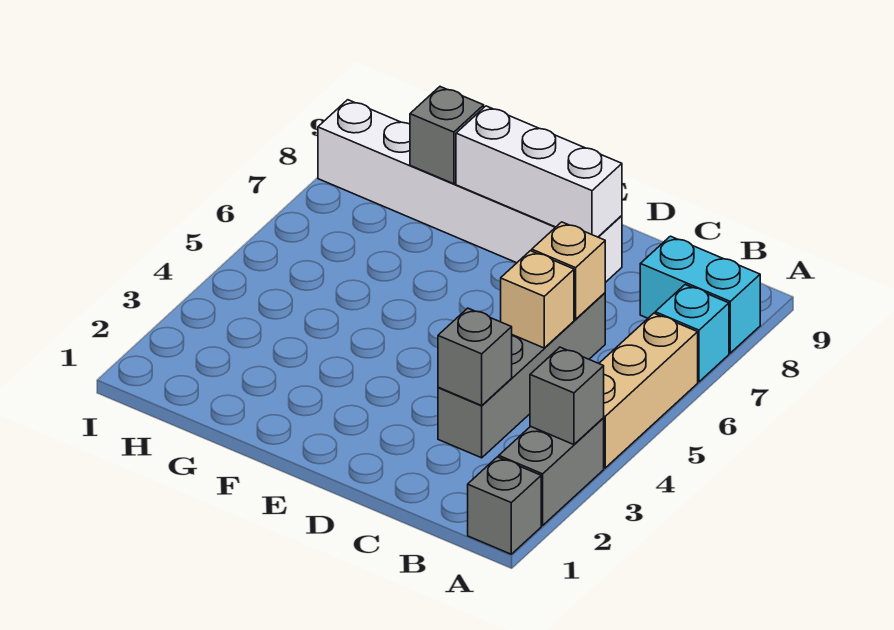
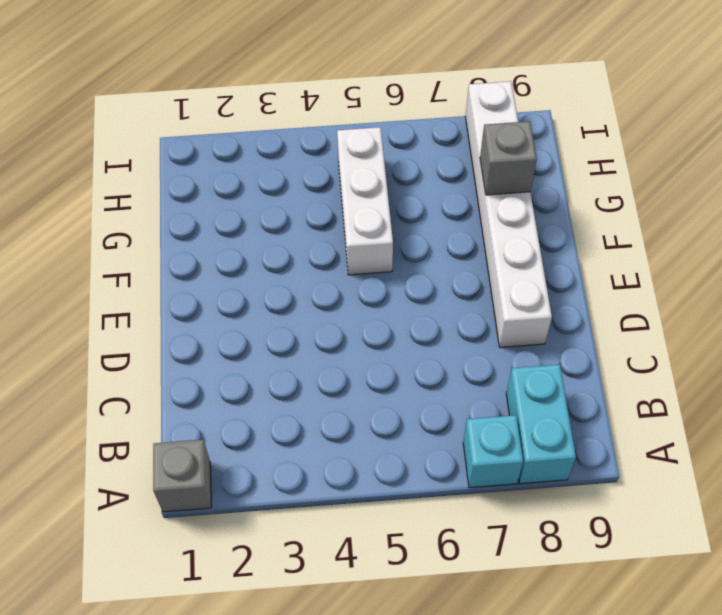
white brick F5:H5 level 1 -> white brick D8:F8 level 2
none -> grey brick A2:A3 level 1
none -> tan brick A4:A6 level 1
none -> grey brick C3:C6 level 1

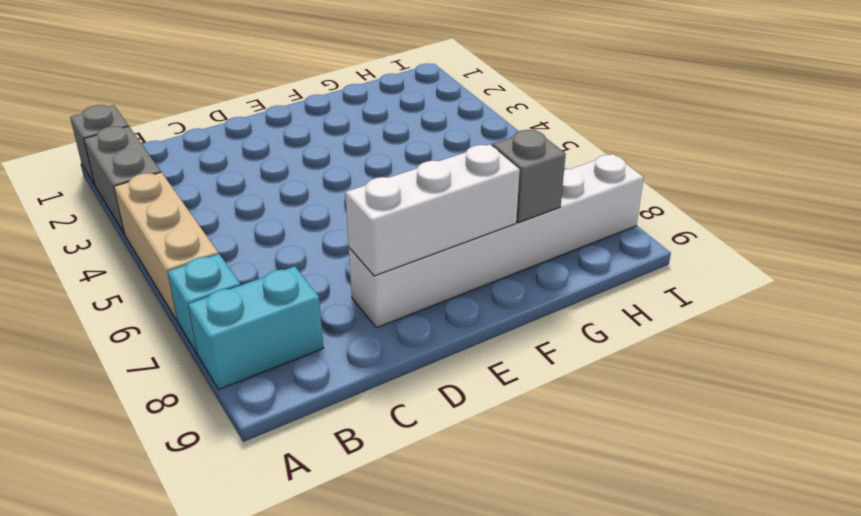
none -> grey brick C3:C6 level 1
none -> grey brick A3 level 2
none -> grey brick C3 level 2

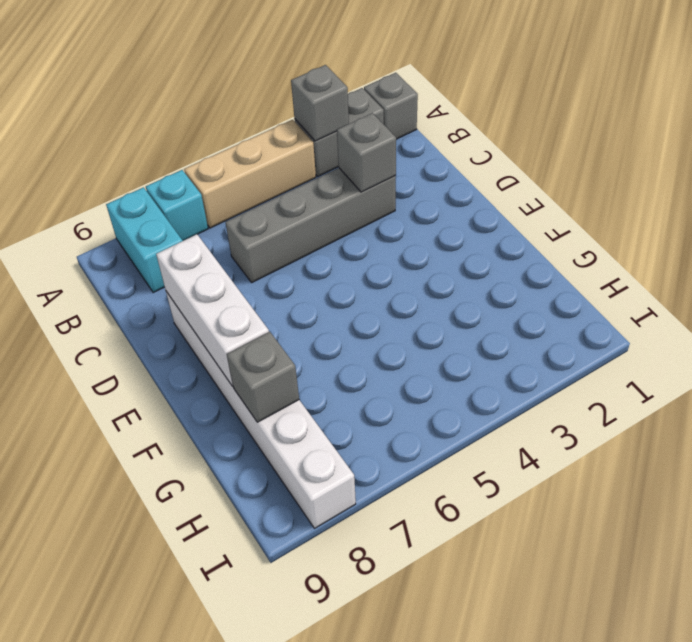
none -> tan brick C5 level 2
none -> tan brick C6 level 2

